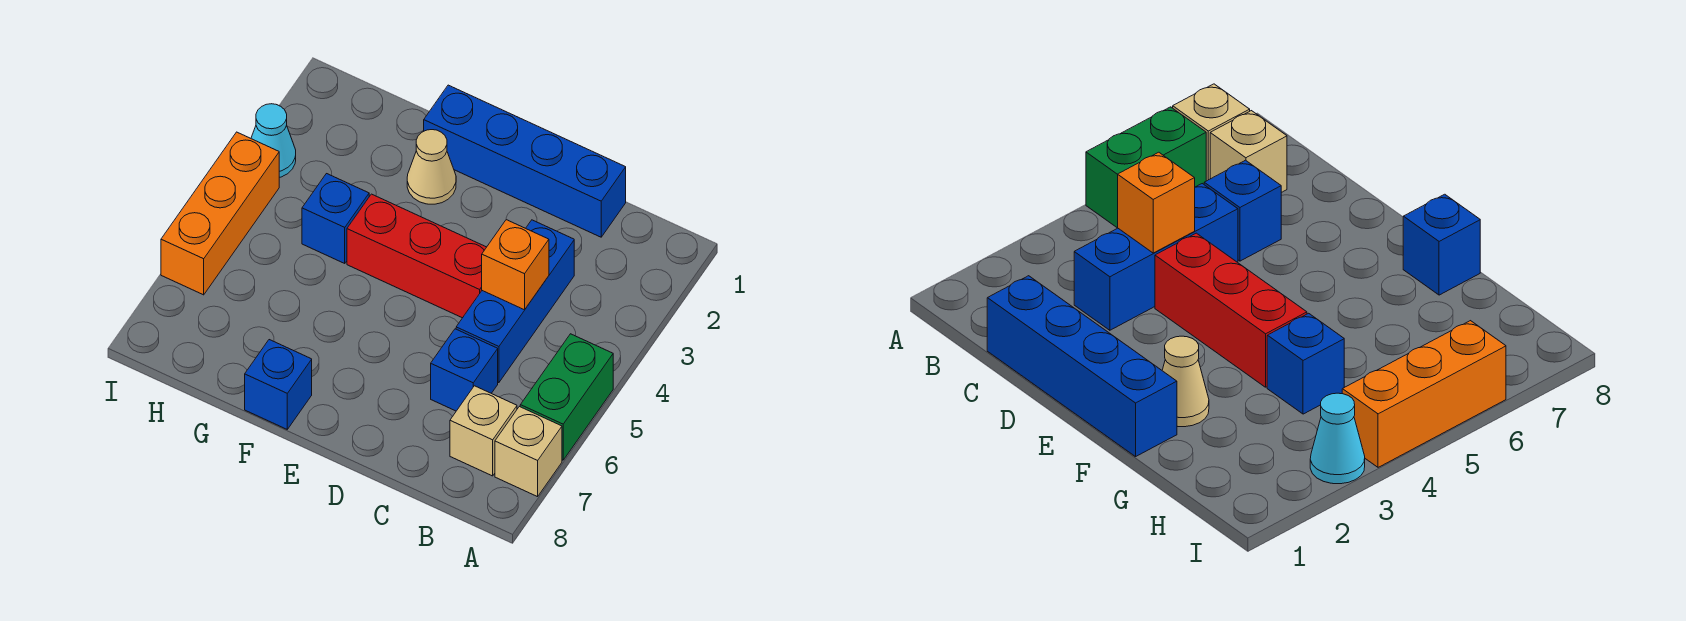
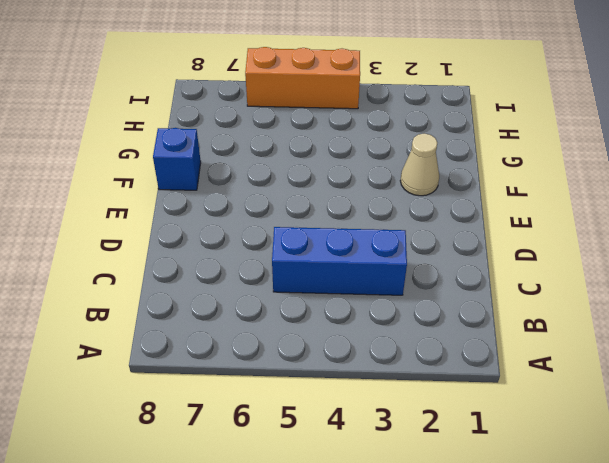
none -> green brick A5:A6 level 1
none -> tan brick A7 level 1
none -> tan brick B7 level 1

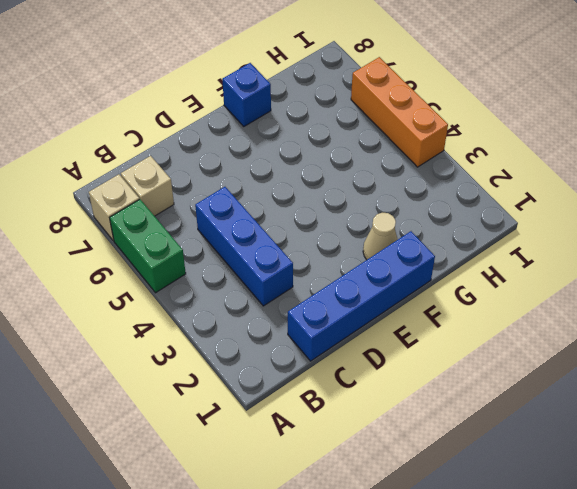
none -> blue brick C6 level 1
none -> red brick D4:F4 level 1
none -> blue brick G4 level 1

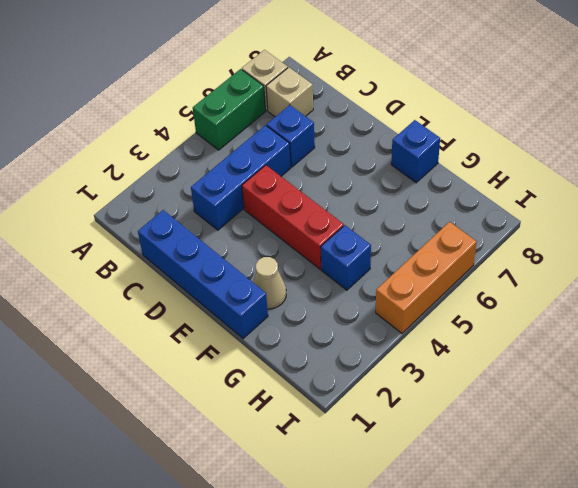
none -> cyan cone I3 level 1
none -> orange brick C4 level 2

